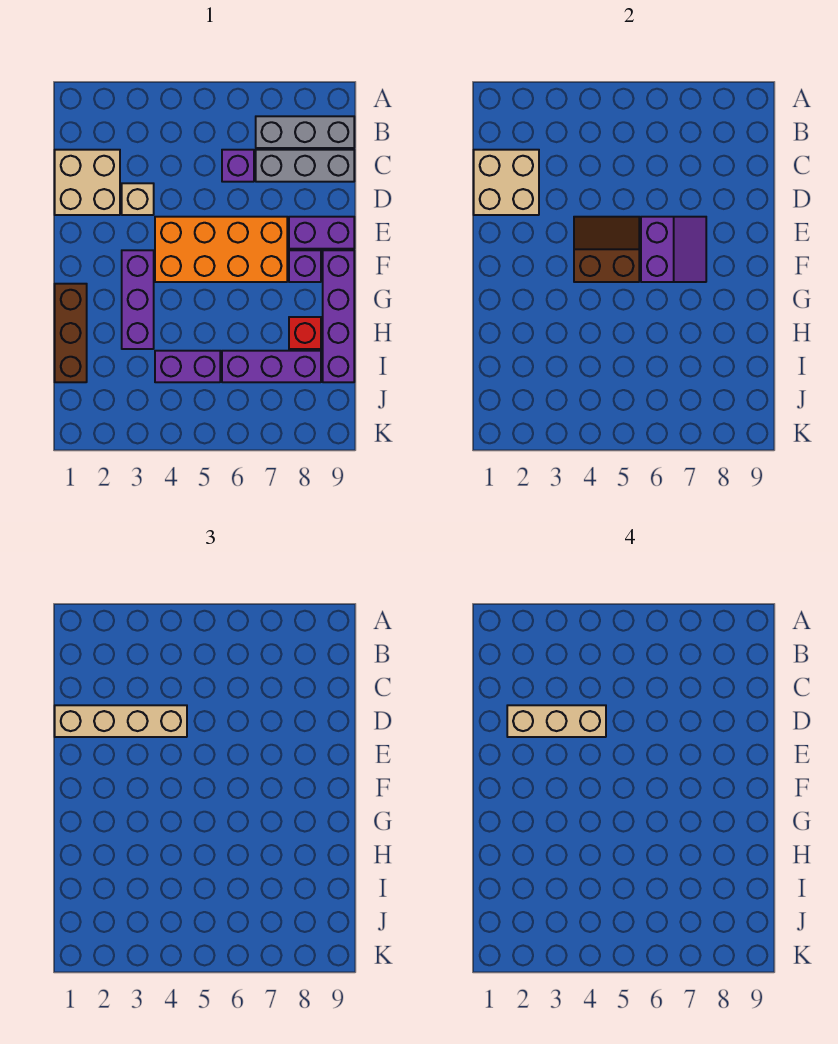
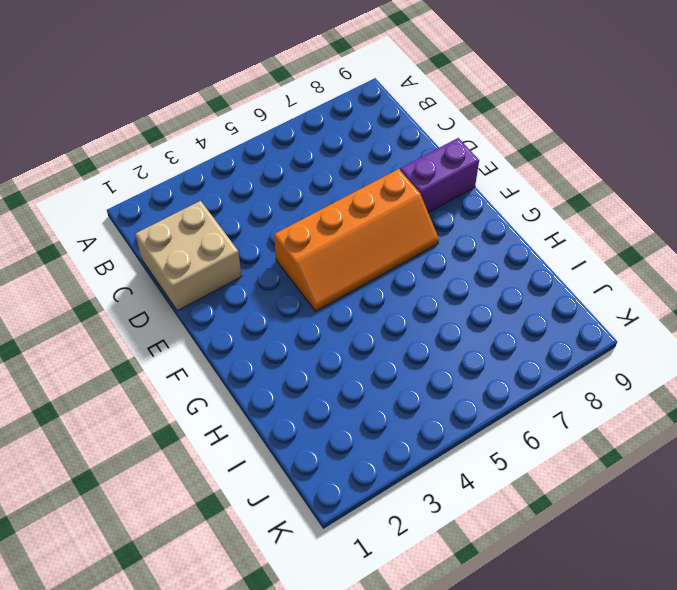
orange slope E4:F7 level 1 top E -> orange brick E4:F7 level 1
none -> grey brick B7:B9 level 1
none -> purple brick C6 level 1
none -> grey brick C7:C9 level 1

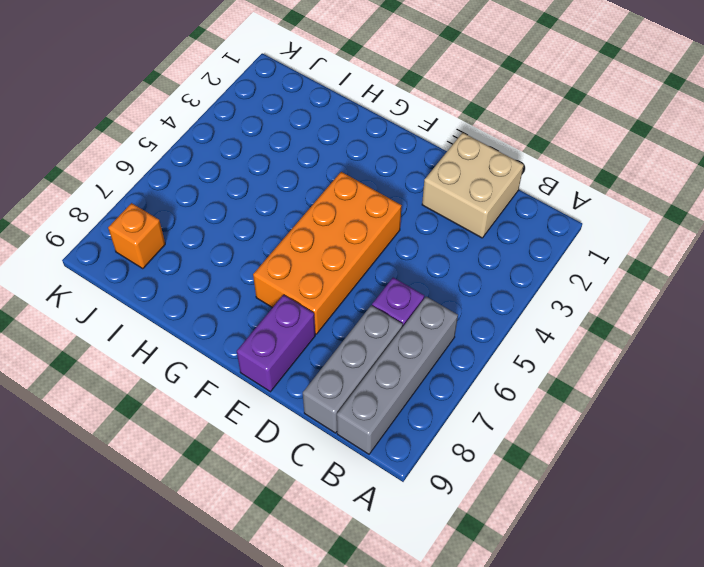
grey brick B6:B9 level 1 -> grey brick B7:B9 level 1
orange brick J8 level 1 -> none
none -> tan brick D3 level 1
none -> purple brick F3:H3 level 1
none -> purple brick F8 level 1

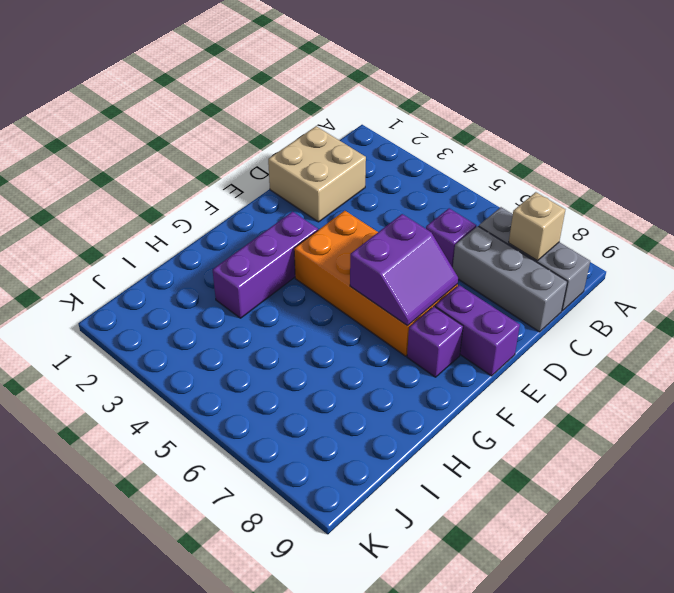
tan brick B8 level 2 -> tan brick D3 level 1
none -> purple brick F9:I9 level 1
none -> brown brick G1:I1 level 1
none -> red brick H8 level 1

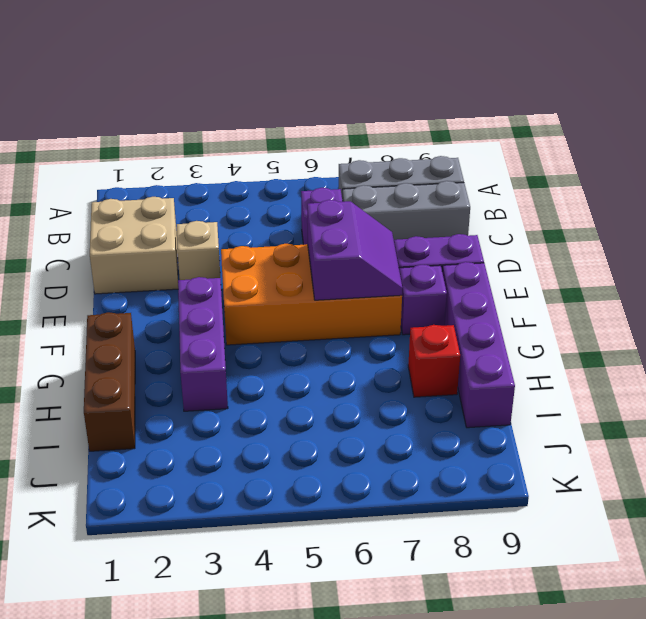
none -> purple brick I4:I5 level 1
none -> purple brick I6:I8 level 1
none -> tan brick C1:D2 level 2

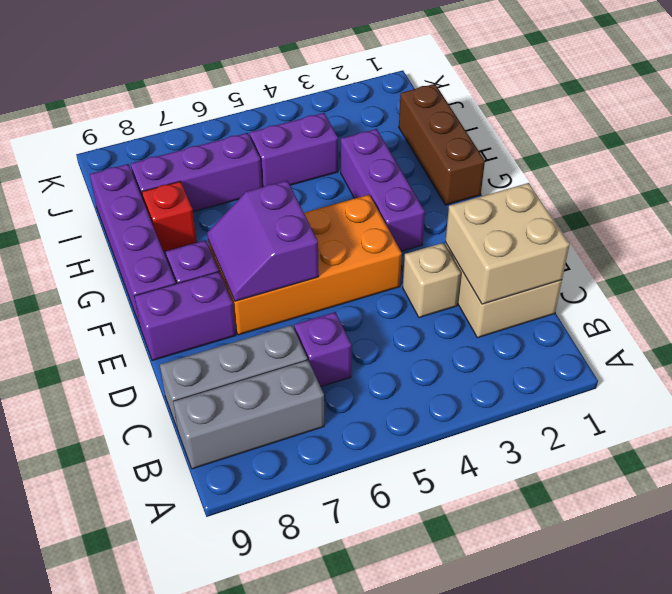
none -> brown slope E4:F5 level 2 top F
none -> tan brick D1:D4 level 3
none -> tan brick D2:D4 level 4

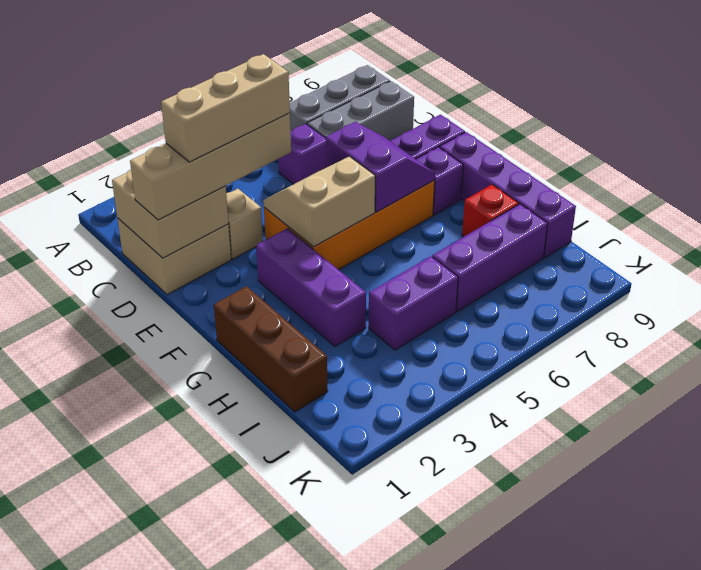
tan slope E4:F5 level 2 top F -> brown slope E4:F5 level 2 top F

